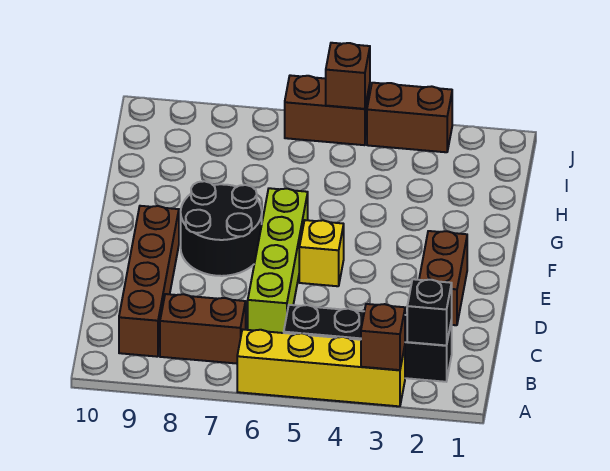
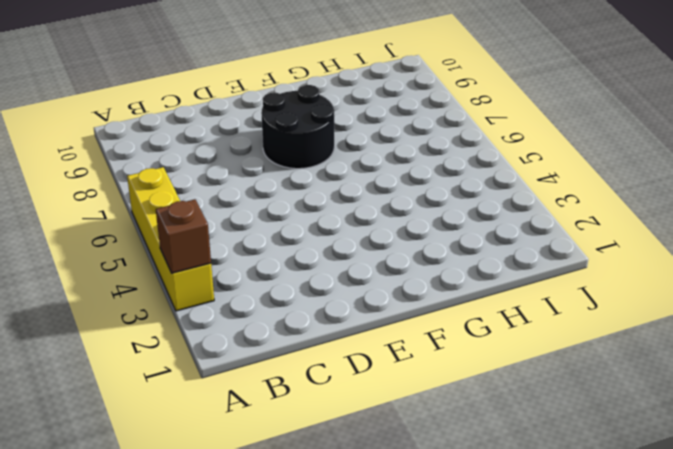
none -> black brick B2:B5 level 1
none -> brown brick B7:B8 level 1
none -> brown brick B9:E9 level 1

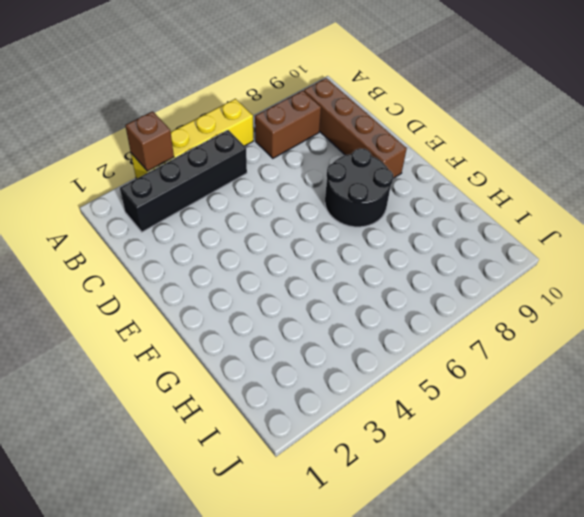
none -> lime brick C6:F6 level 1
none -> brown brick D2:E2 level 1
none -> yellow brick E5 level 1

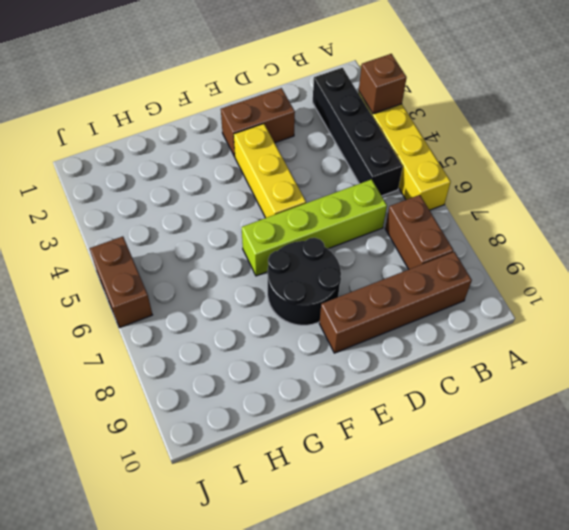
yellow brick E3:E5 level 1 -> yellow brick E5 level 1
none -> brown brick J3:J4 level 1
none -> black brick B2 level 2
none -> brown brick J5 level 2

